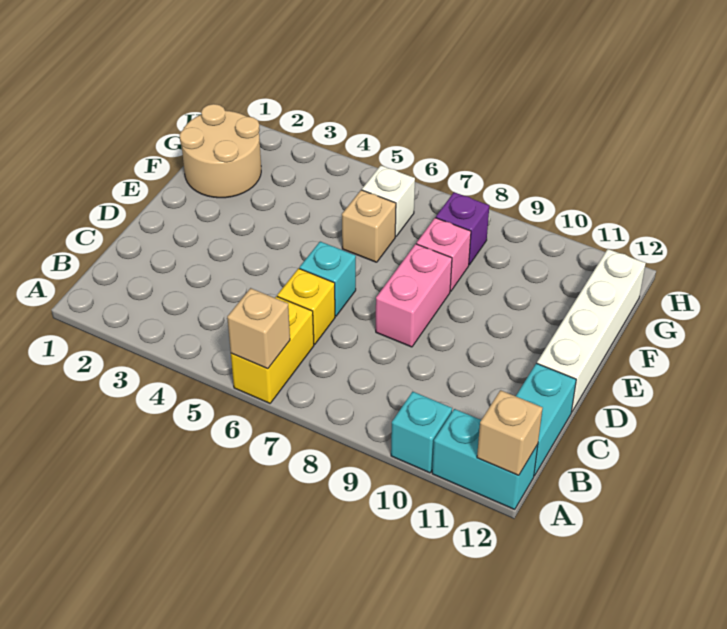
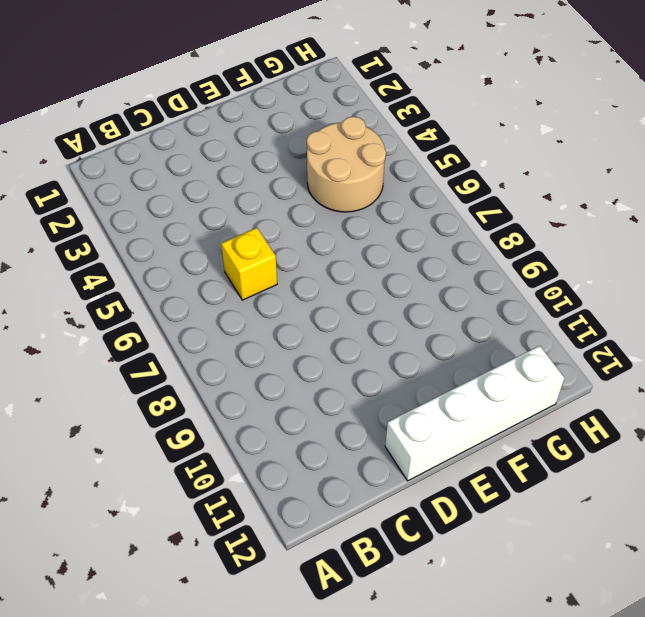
tan round brick F4:G5 level 1 -> tan round brick F1:G2 level 1
none -> yellow brick A6:B6 level 1
none -> cyan brick A10 level 1
none -> cyan brick A11:A12 level 1

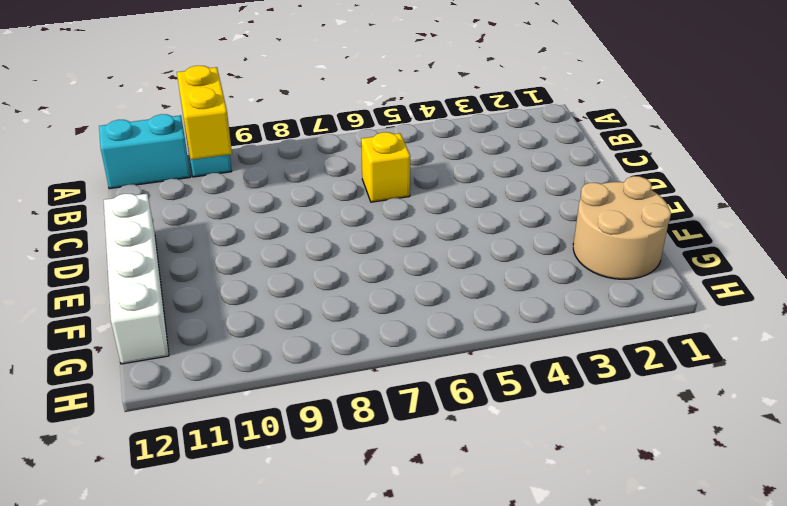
yellow brick A10:B10 level 2 -> yellow brick A6:B6 level 1
none -> cyan brick B12:C12 level 1
none -> cyan brick D6 level 1
none -> pink brick D8:E8 level 1

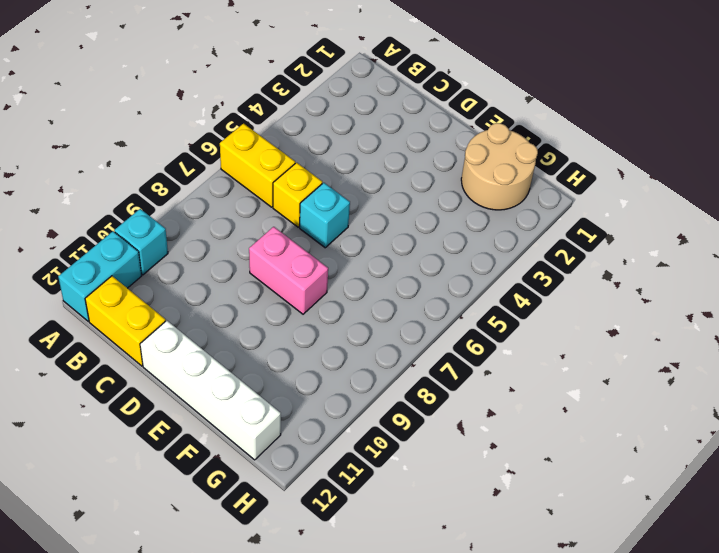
yellow brick B12:C12 level 1 -> cyan brick B12:C12 level 1
none -> tan brick F6 level 1
none -> pink brick F8 level 1
none -> white brick G6 level 1

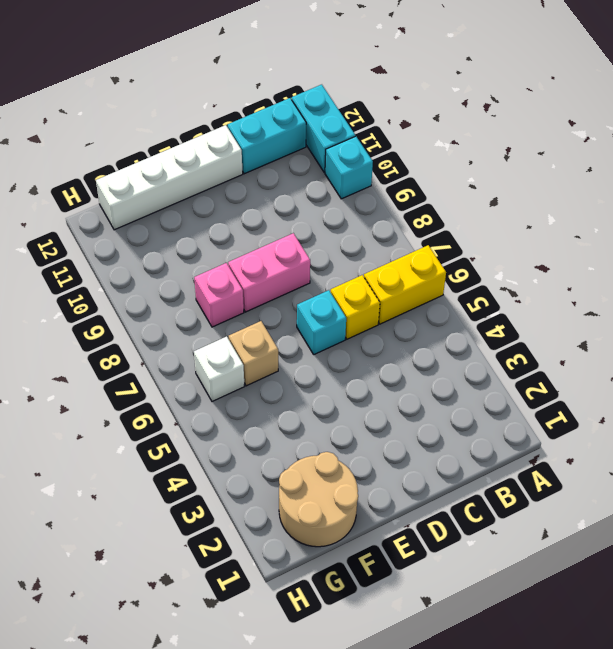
none -> purple brick G8 level 1
none -> tan brick A6 level 2
none -> tan brick A12 level 2

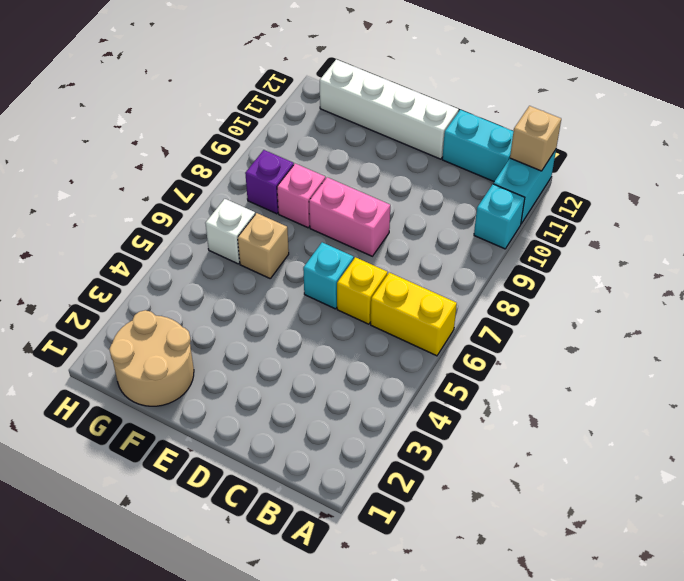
none -> tan brick A6 level 2

